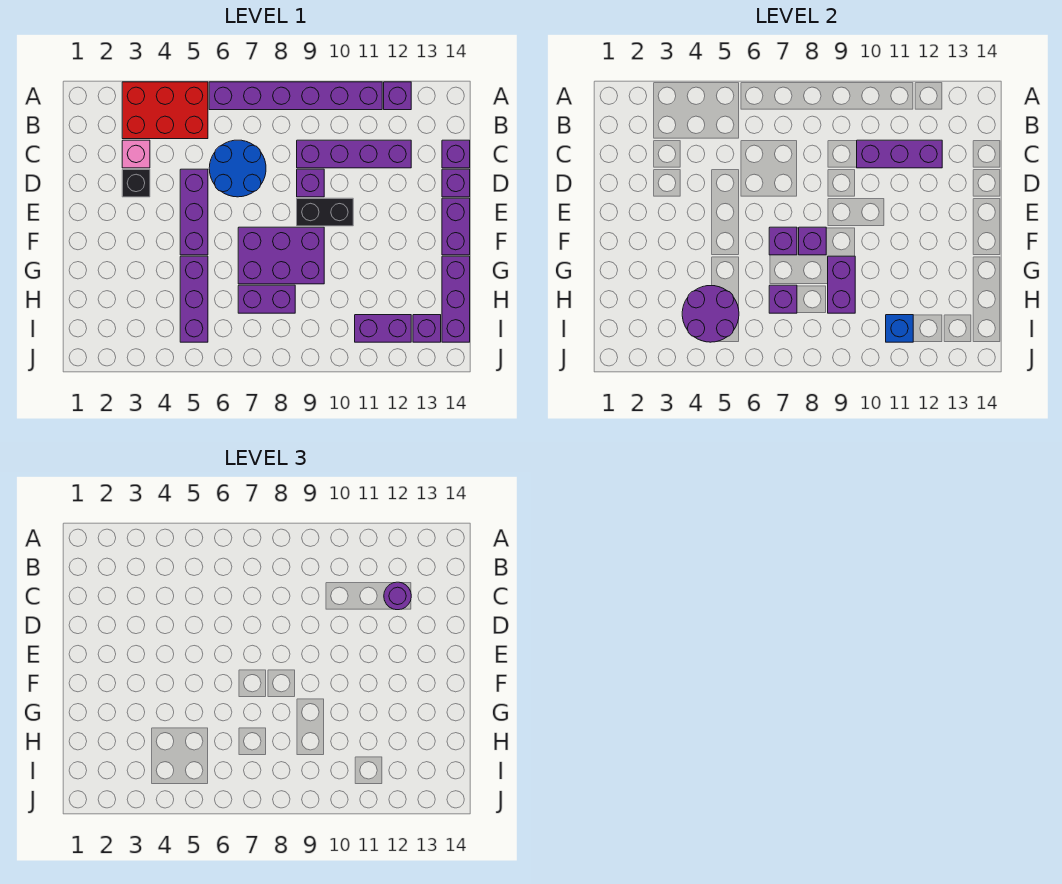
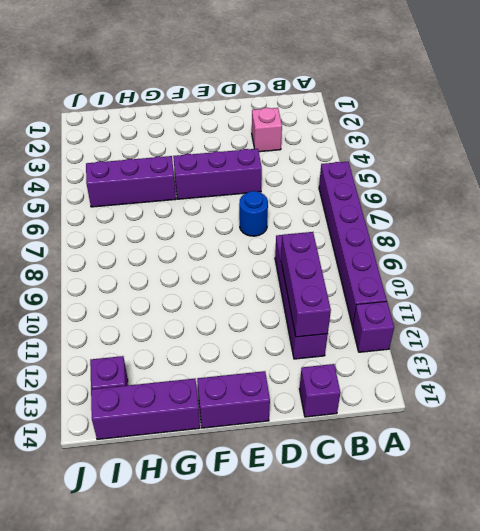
blue round brick D7 level 1 -> blue round brick C6:D7 level 1
none -> red brick A3:B5 level 1
none -> black brick D3 level 1
none -> purple brick D9 level 1

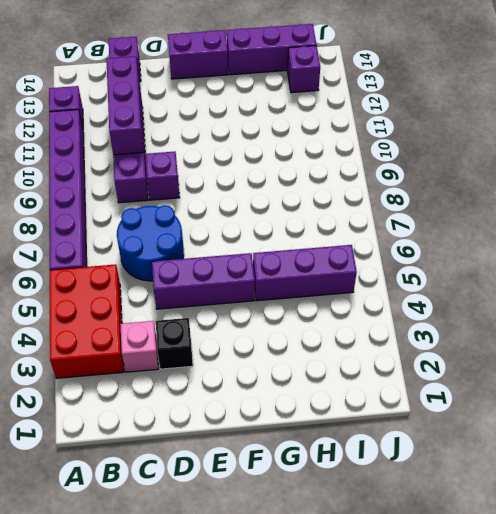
none -> purple brick D14 level 1
none -> black brick E9:E10 level 1
none -> purple brick F7:G9 level 1

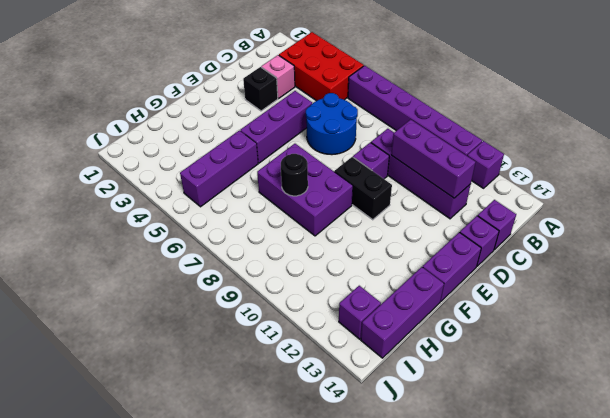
black round brick G8 level 2 -> none
none -> purple brick H7:H8 level 1
none -> purple brick I11:I12 level 1
none -> purple brick F7 level 2

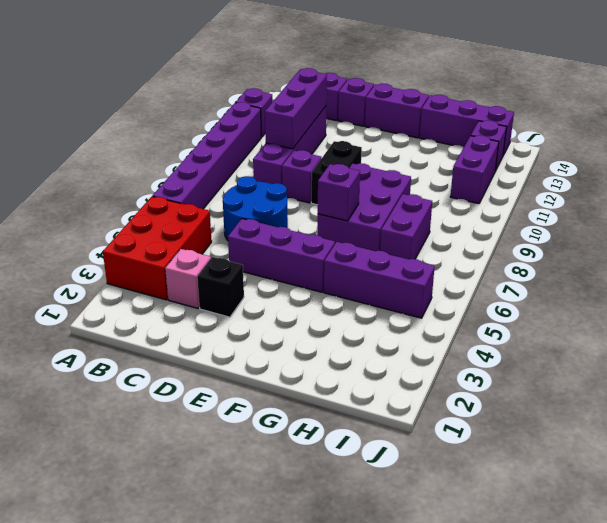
none -> purple brick F8 level 2
none -> purple brick G9:H9 level 2
none -> purple round brick H4:I5 level 2

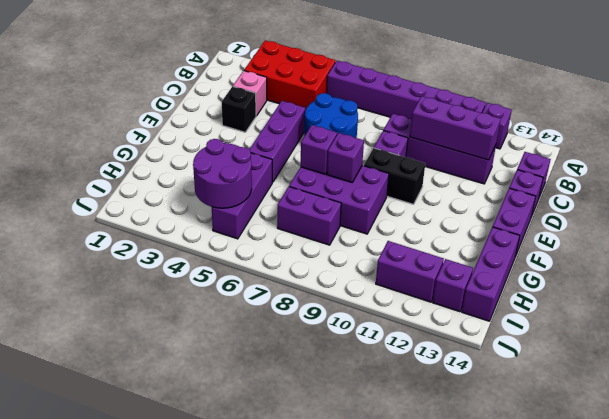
none -> purple brick G9:H9 level 2
none -> purple brick H7 level 2
none -> blue brick I11 level 2

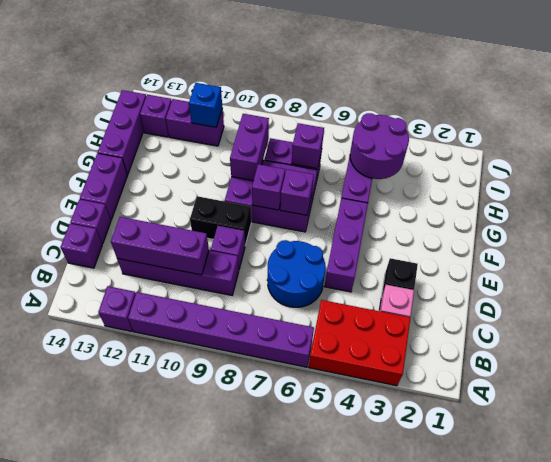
none -> purple round brick C12 level 3

